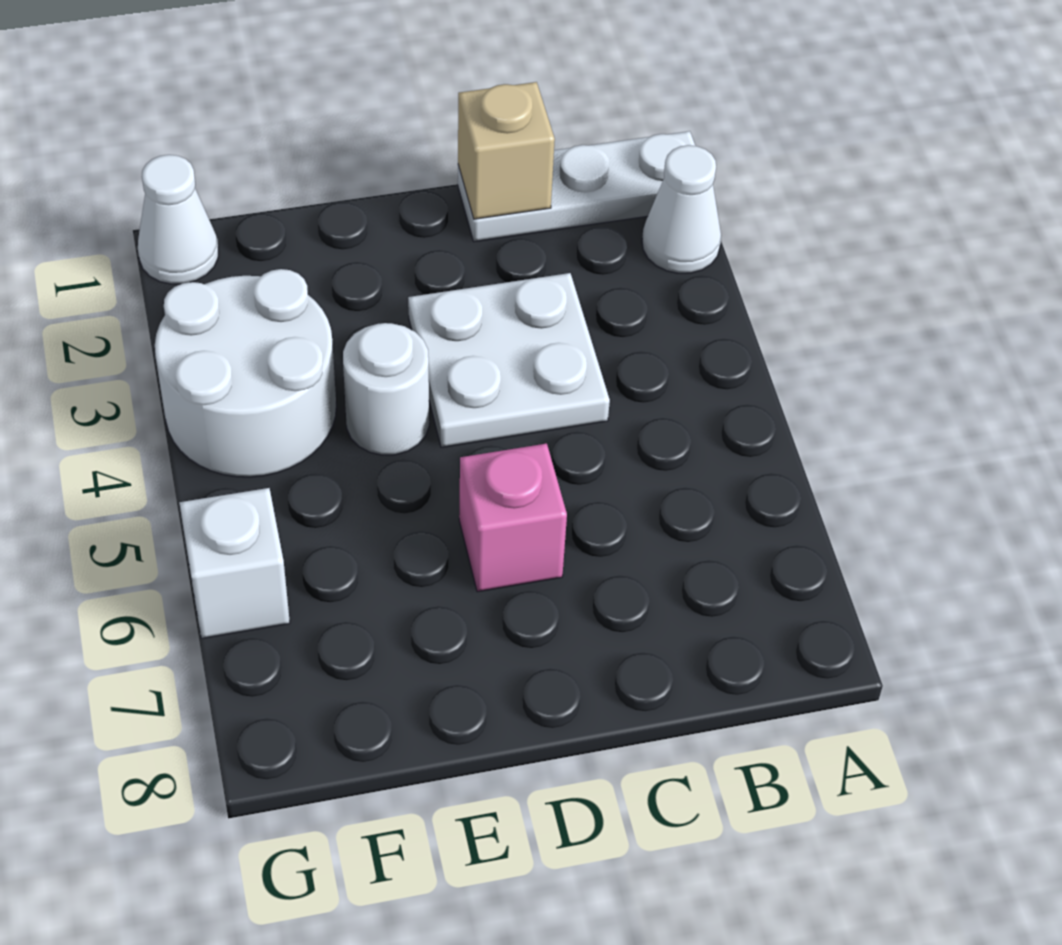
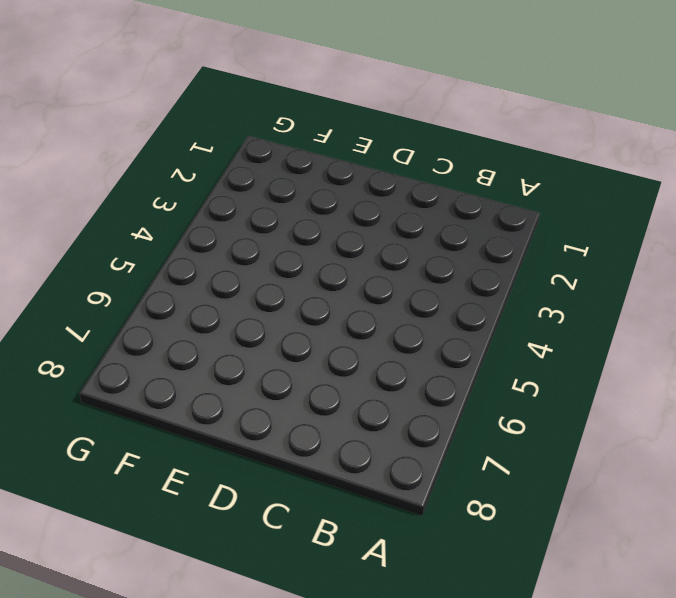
none -> white plate A1:C1 level 1
none -> white cone A2 level 1

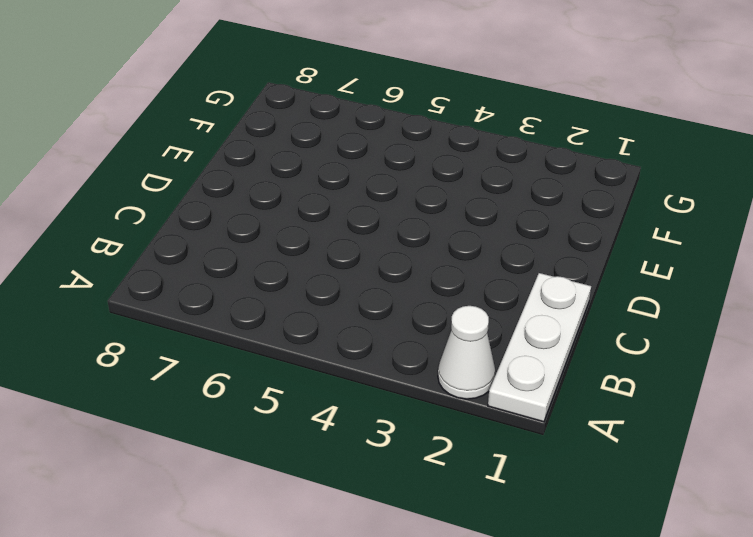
none -> white plate C3:D4 level 1
none -> pink brick D6 level 1

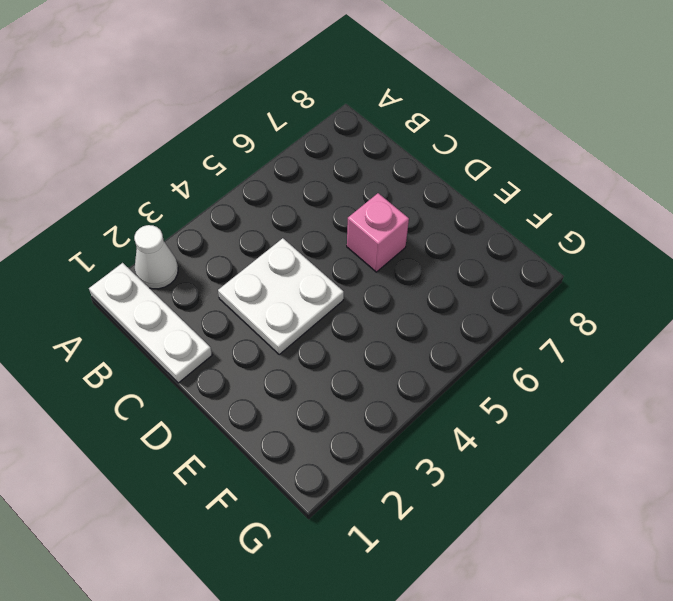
none -> white round brick E4 level 1
none -> white round brick F3:G4 level 1

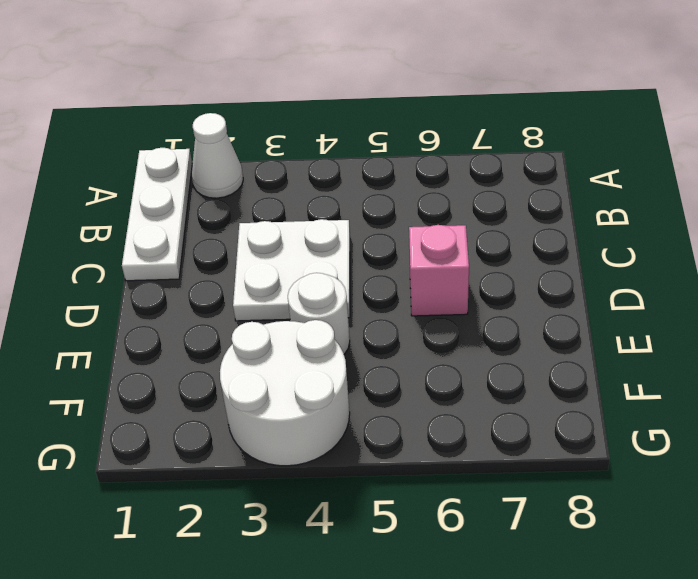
none -> white cone G1 level 1
none -> white brick G6 level 1

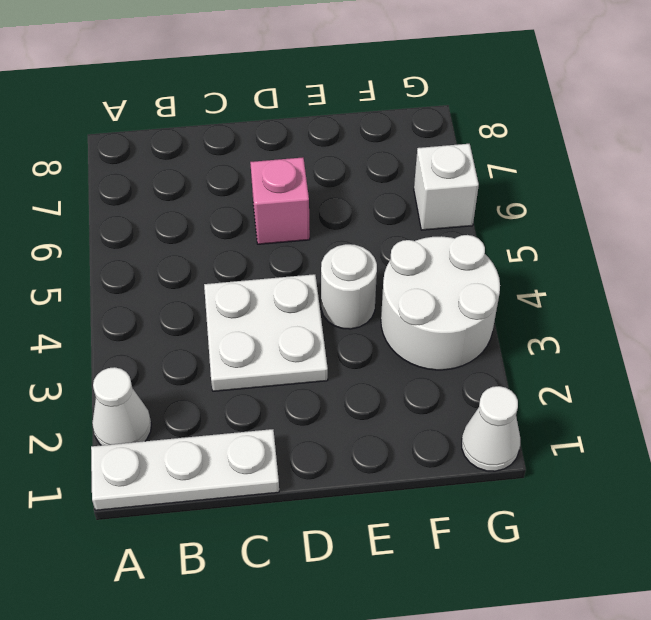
none -> tan brick C1 level 2

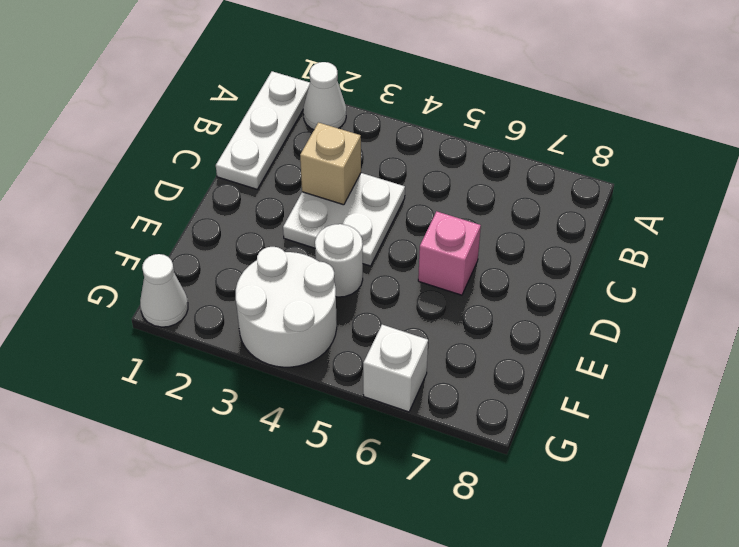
tan brick C3 level 2 -> tan brick C1 level 2

